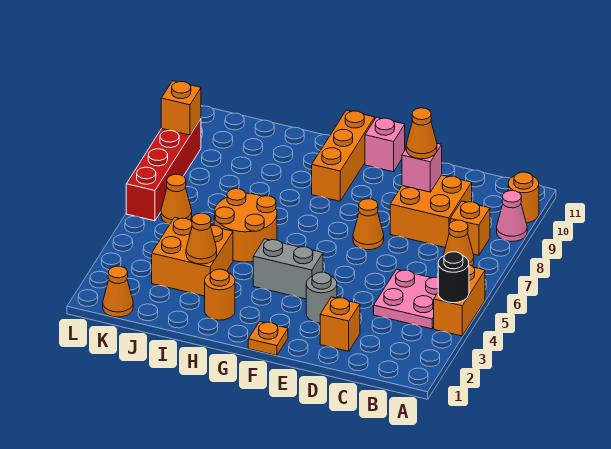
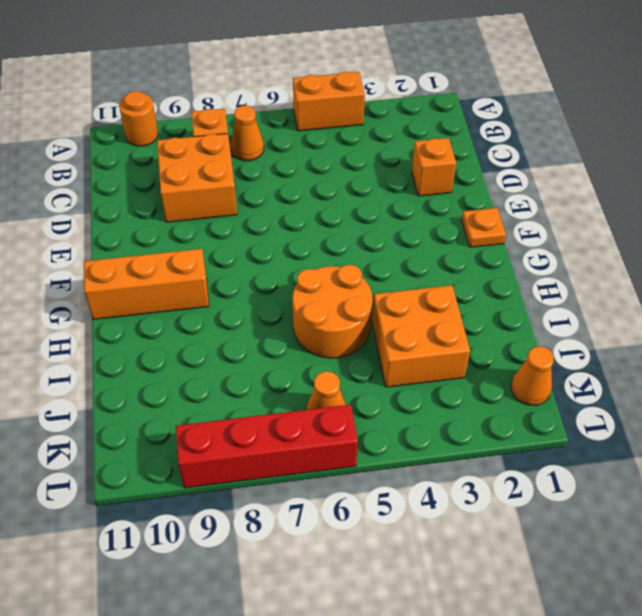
none -> pink cone A9 level 1
none -> pink plate B4:C5 level 1
none -> grey round brick E3 level 1

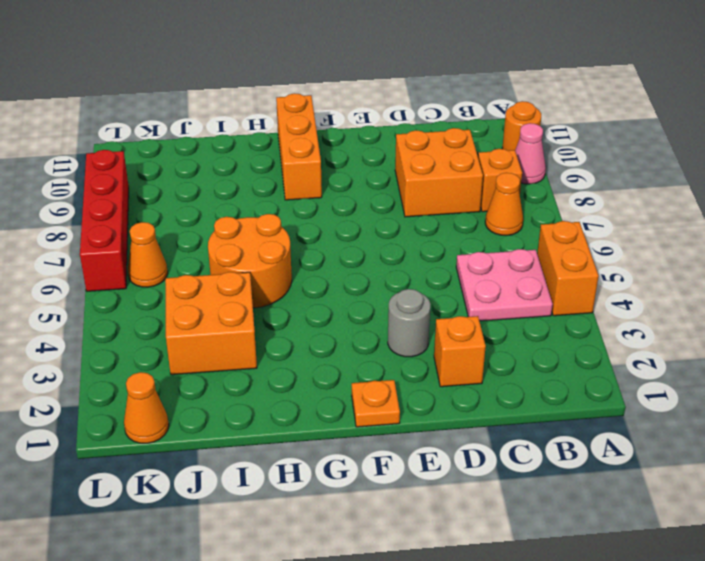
none -> orange cone E7 level 1
none -> grey brick F4:G4 level 1
none -> pink brick F11 level 1

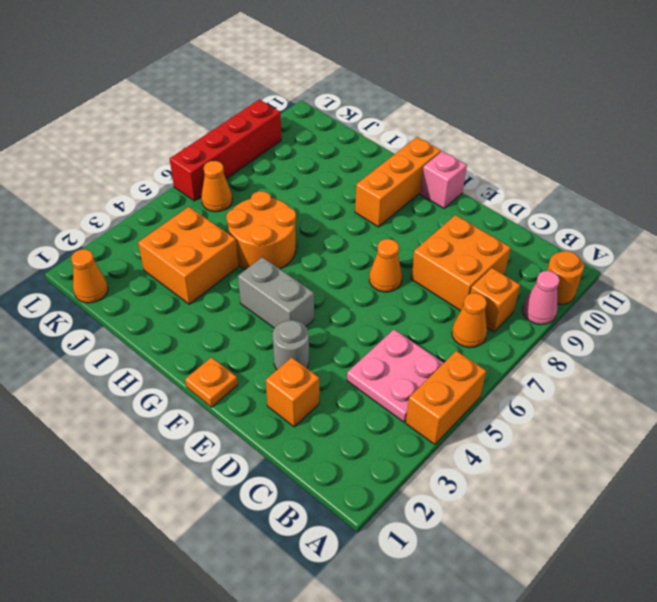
none -> orange round brick H2 level 1
none -> black round brick A4 level 2
none -> pink brick D9 level 2

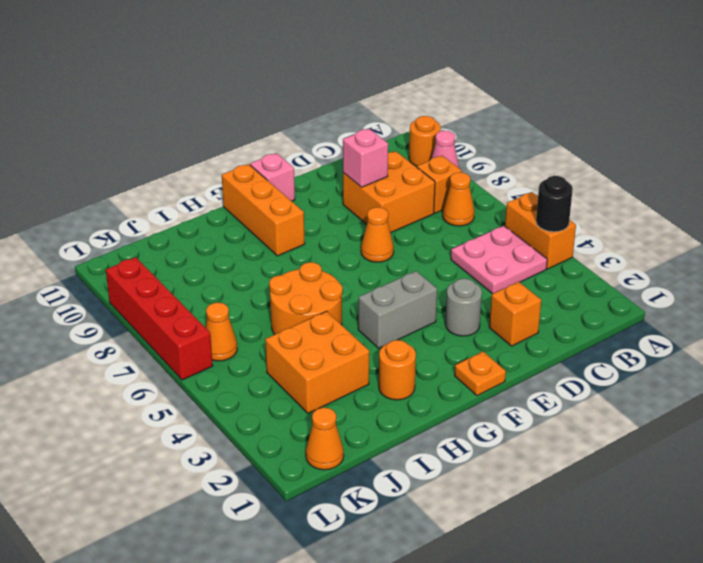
none -> orange cone I3 level 2
none -> orange brick L9 level 2
none -> orange cone D9 level 3

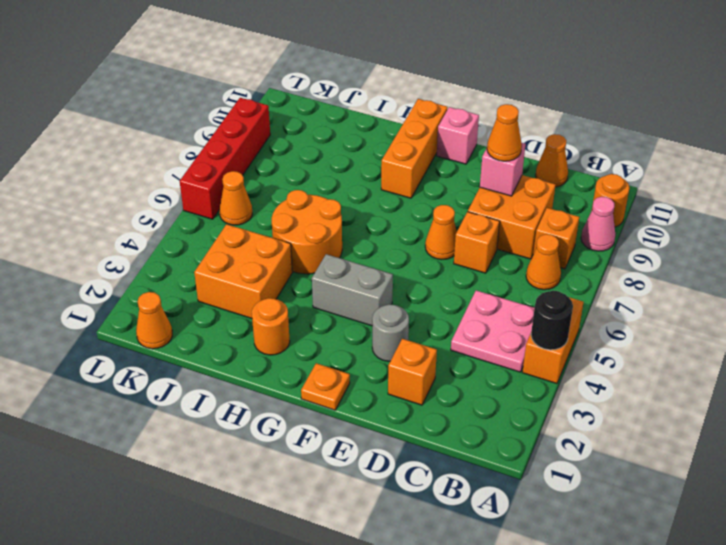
orange cone C11 level 1 -> orange cone I3 level 2
orange brick D7 level 1 -> orange brick L9 level 2

